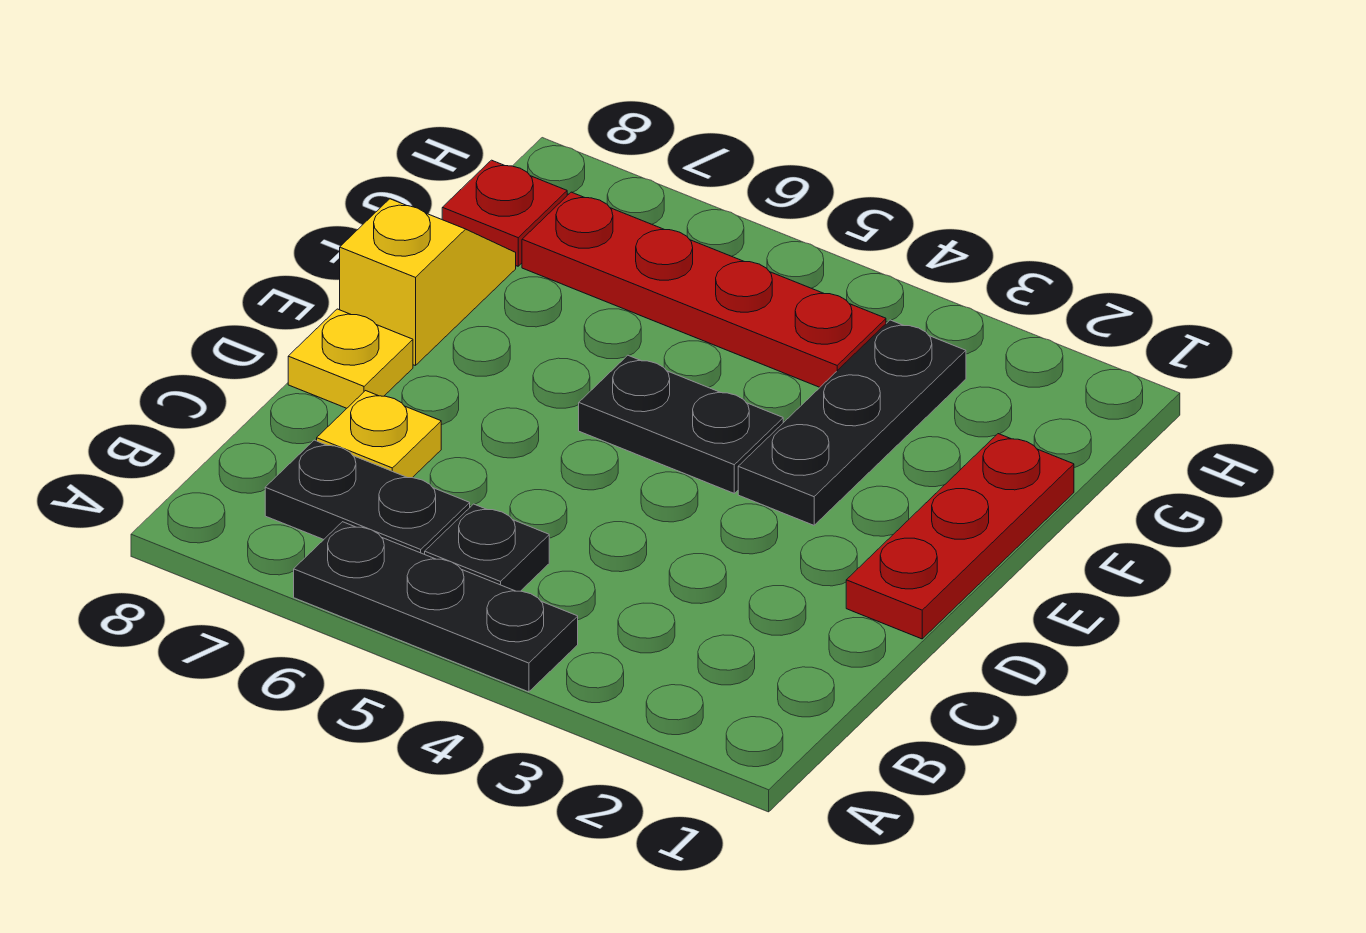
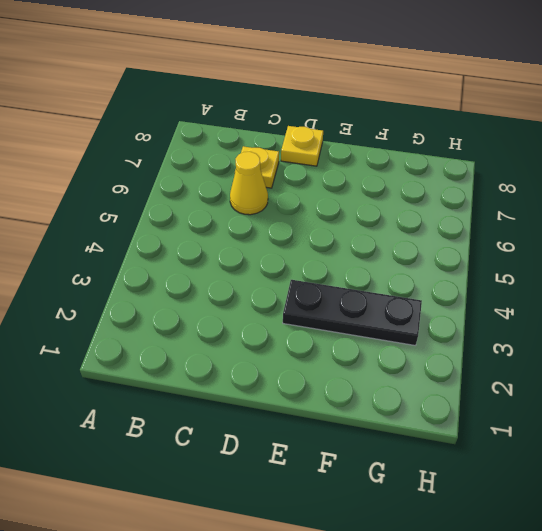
yellow cone C6 level 1 -> none
none -> black plate A4:A6 level 1
none -> black plate B5 level 1

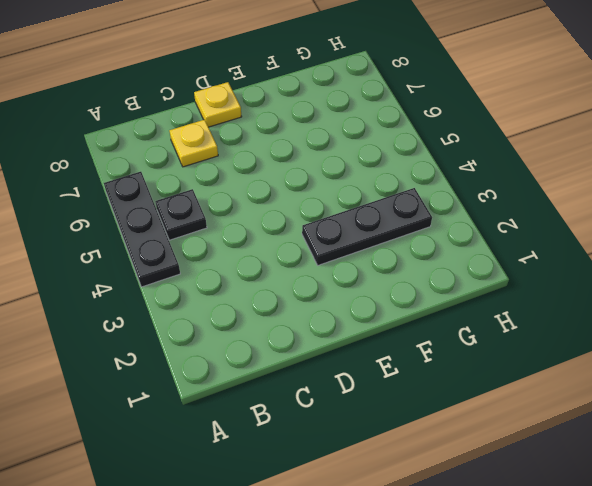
none -> black plate B6:B7 level 1
none -> red plate D1:F1 level 1

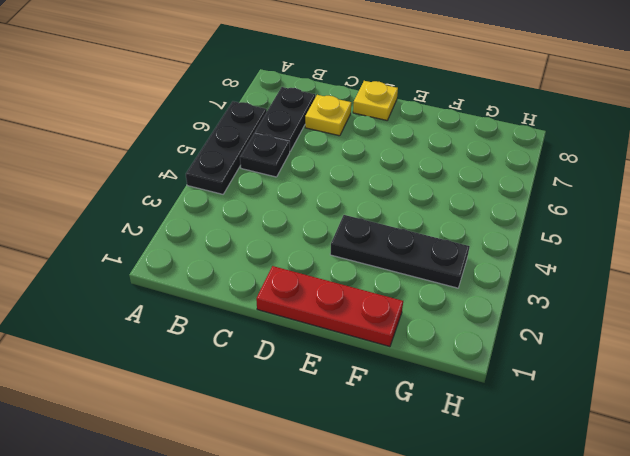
none -> black plate E4:E5 level 1
none -> yellow slope E8:F8 level 1 top E

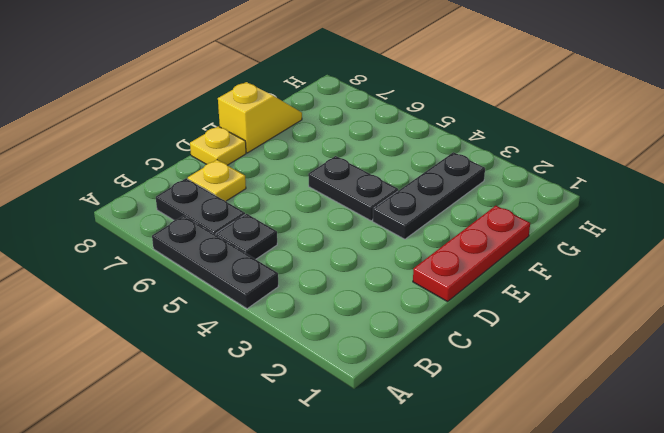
none -> red plate G4:G7 level 1
none -> red plate G8 level 1

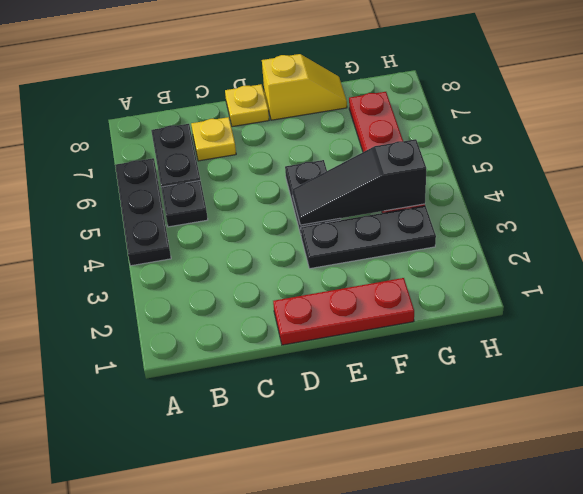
black slope E4:G4 level 2 top G -> none
none -> red plate G8 level 1

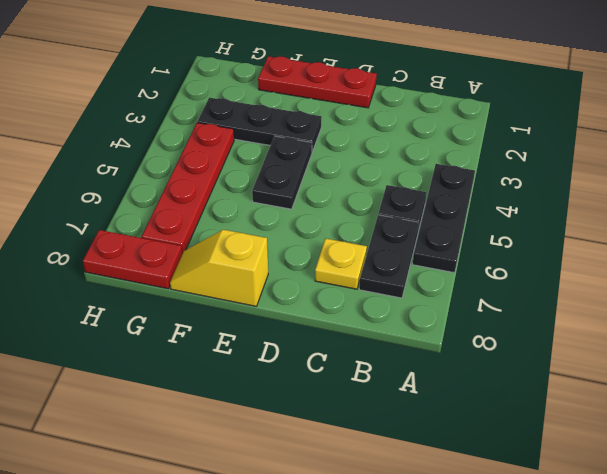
red plate G8:H8 level 1 -> red plate G8 level 1
none -> yellow plate D8 level 1

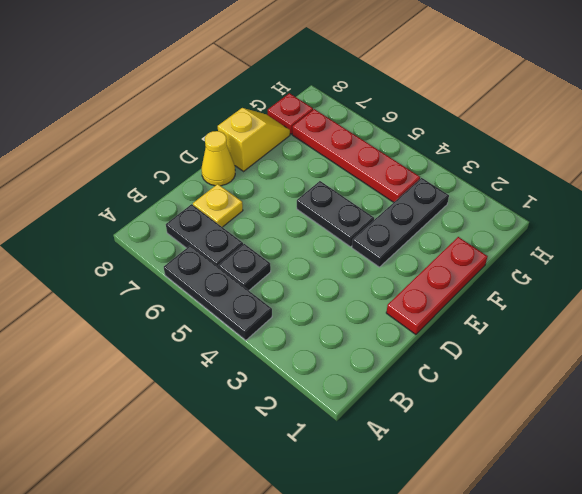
yellow cone D8 level 1 -> yellow plate D8 level 1

